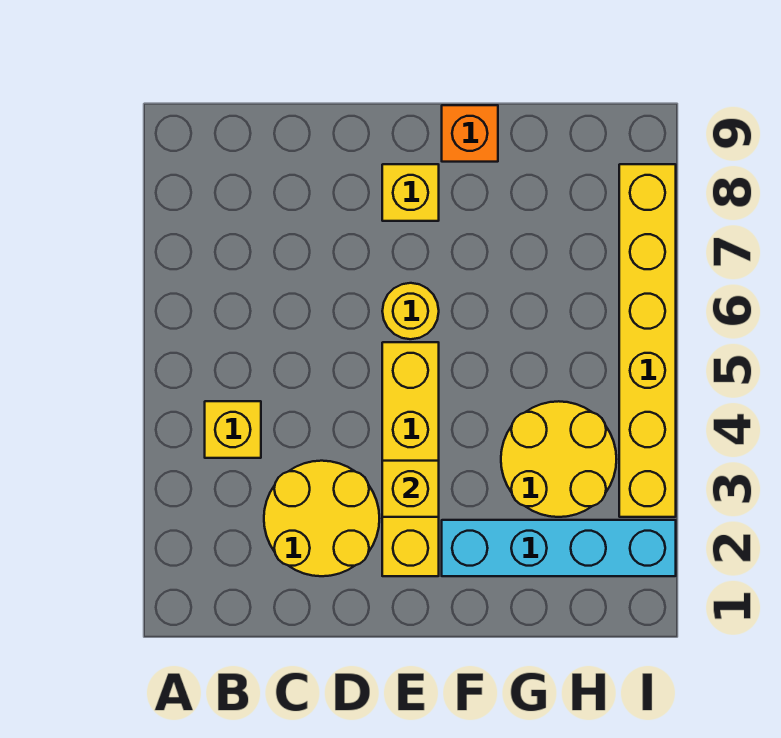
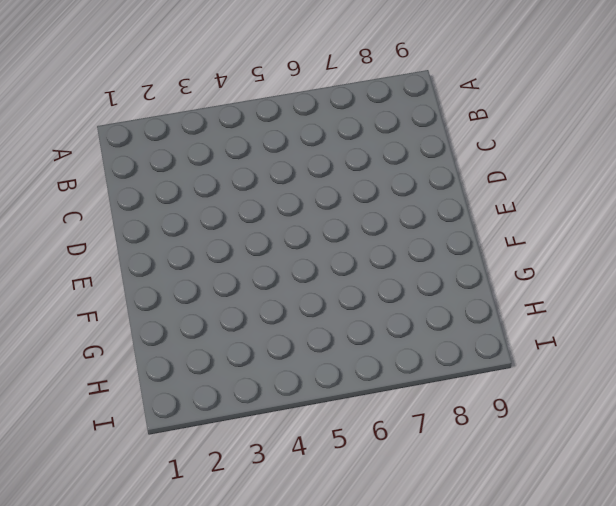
none -> yellow brick B4 level 1
none -> yellow round brick C2:D3 level 1

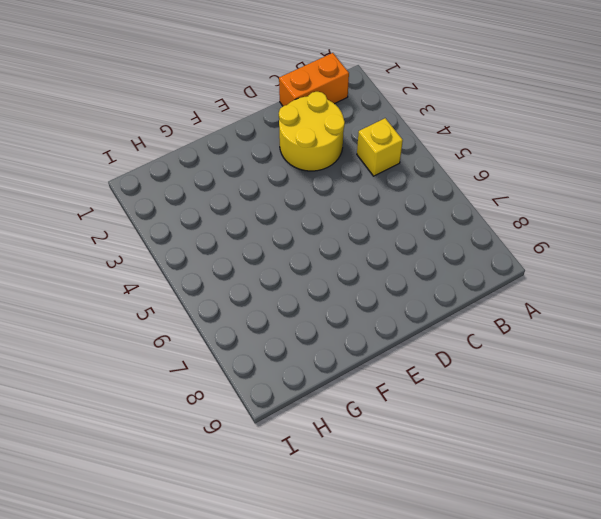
orange brick B1:C1 level 1 -> none
none -> yellow brick E2:E5 level 1
none -> yellow round brick E6 level 1

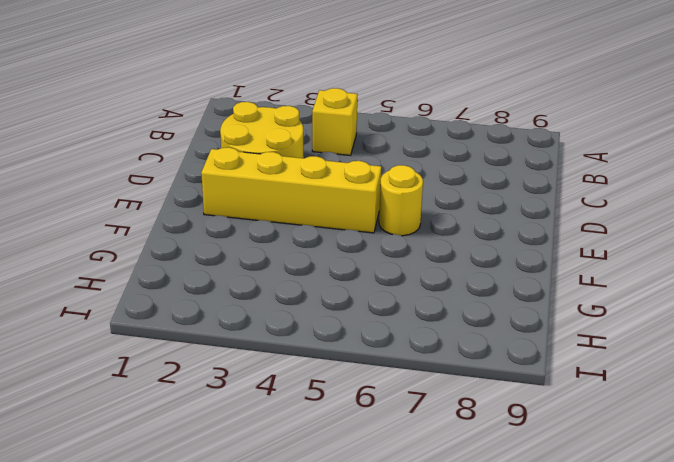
none -> yellow brick E8 level 1
none -> cyan brick F2:I2 level 1

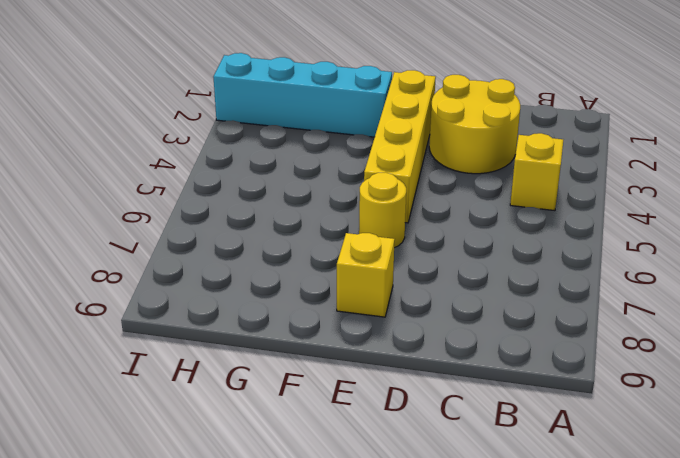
none -> orange brick F9 level 1
none -> yellow round brick G3:H4 level 1

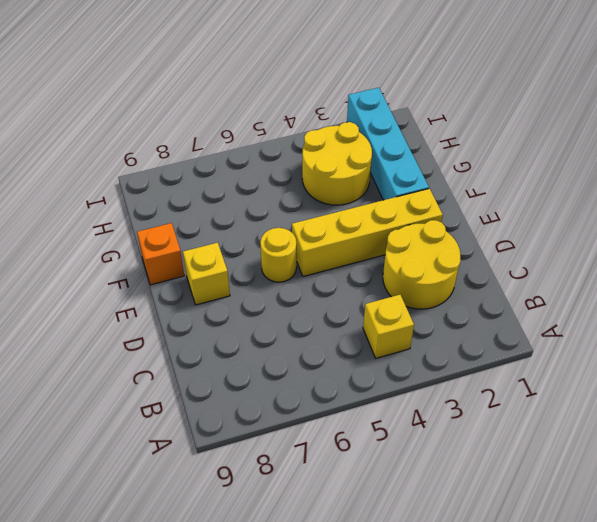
none -> yellow brick I3:I8 level 1
none -> yellow brick E3 level 2

